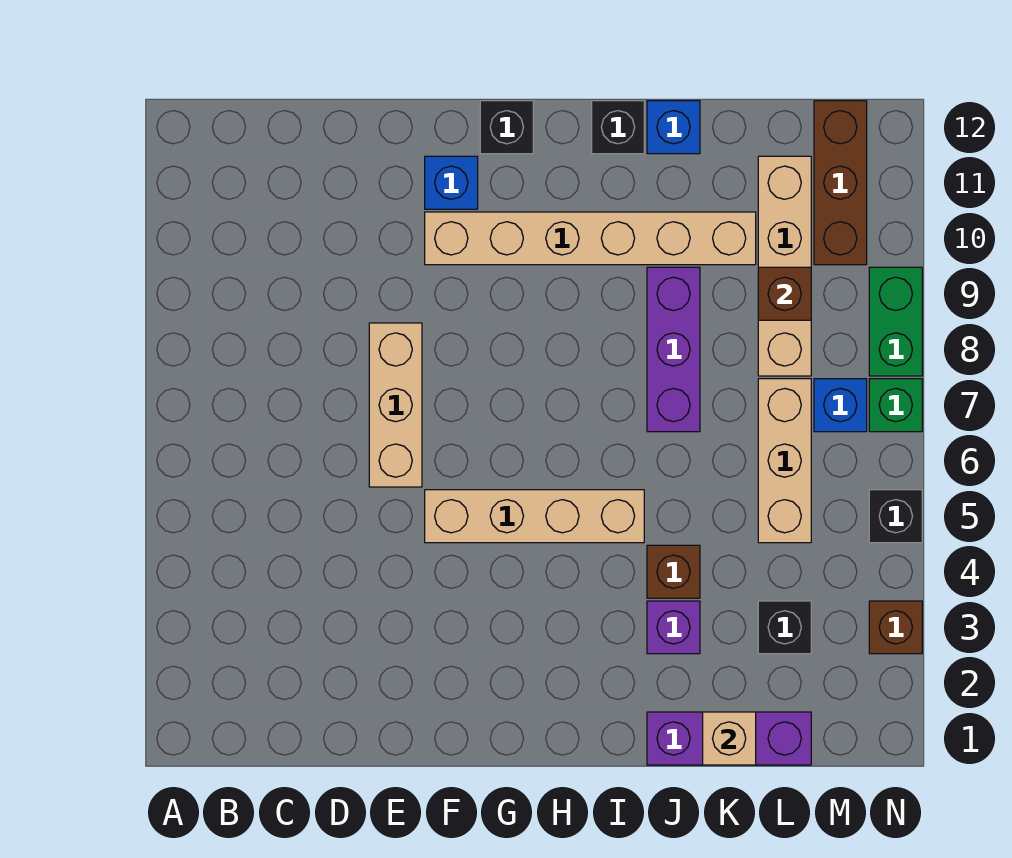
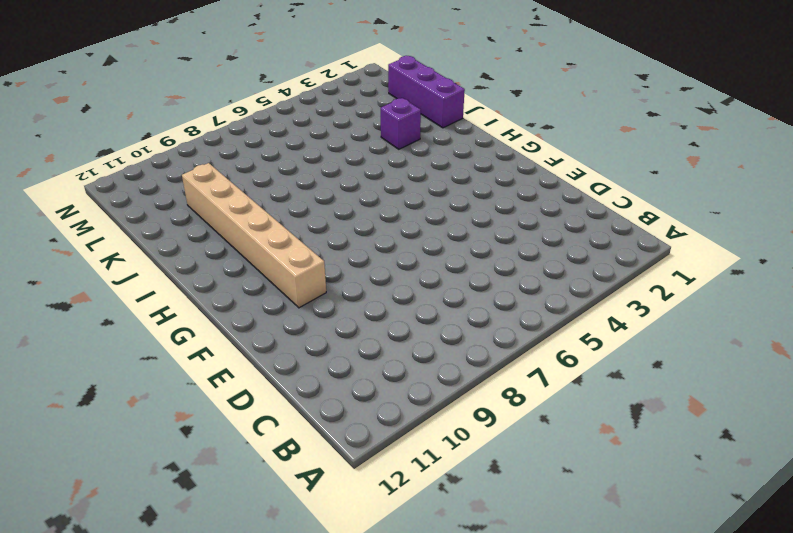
none -> tan brick E6:E8 level 1
none -> tan brick F5:I5 level 1
none -> blue brick F11 level 1

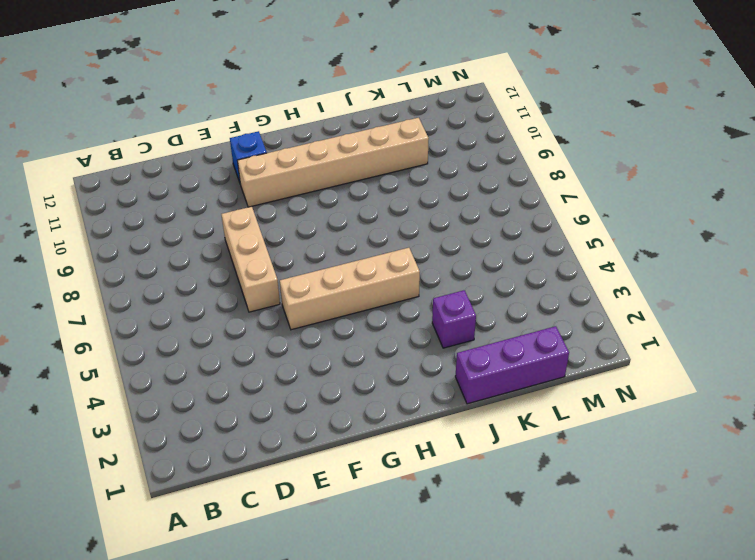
none -> black brick G12 level 1
none -> black brick I12 level 1
none -> brown brick J4 level 1

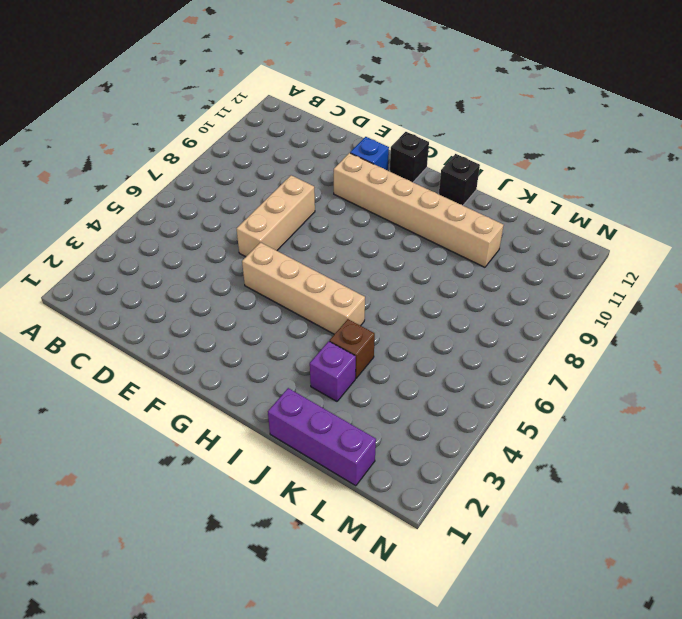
none -> purple brick J7:J9 level 1
none -> blue brick J12 level 1
none -> black brick L3 level 1

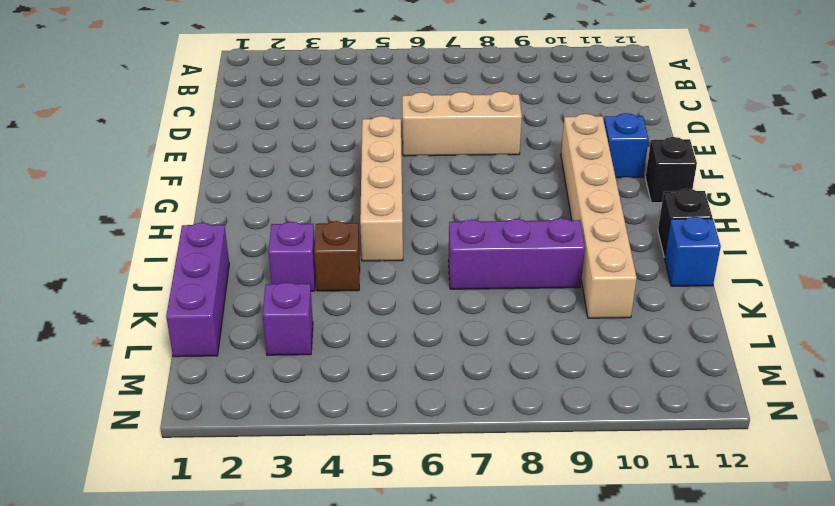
purple brick L3 level 1 -> black brick L3 level 1
none -> tan brick L5:L7 level 1
none -> tan brick L8:L11 level 1
none -> blue brick M7 level 1

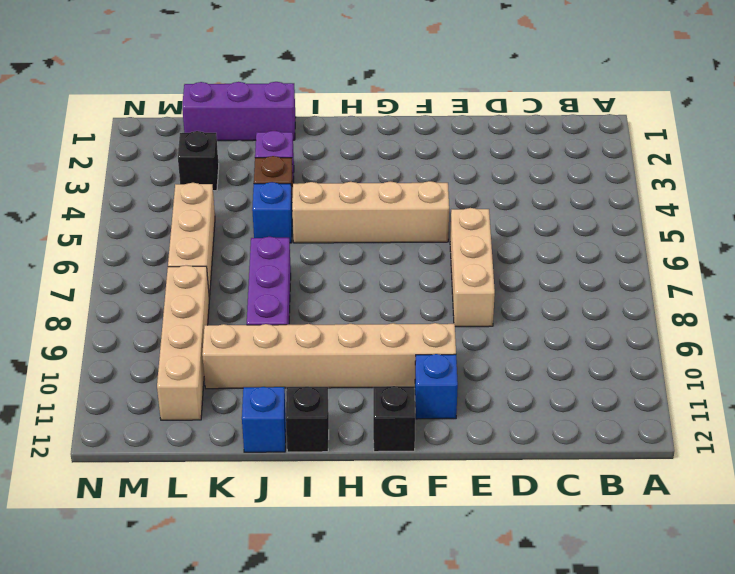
blue brick J5 level 1 -> blue brick M7 level 1
none -> brown brick M10:M12 level 1
none -> brown brick N3 level 1
none -> black brick N5 level 1

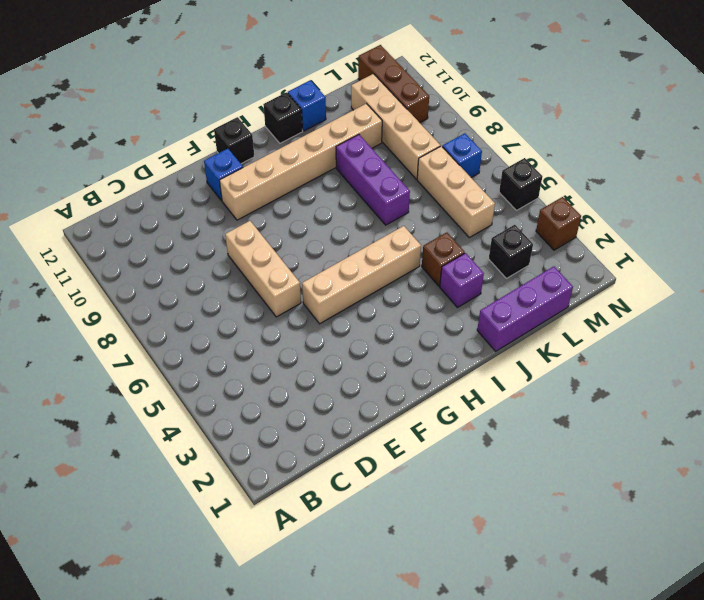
none -> green brick N7 level 1
none -> green brick N8:N9 level 1
none -> tan brick K1 level 2

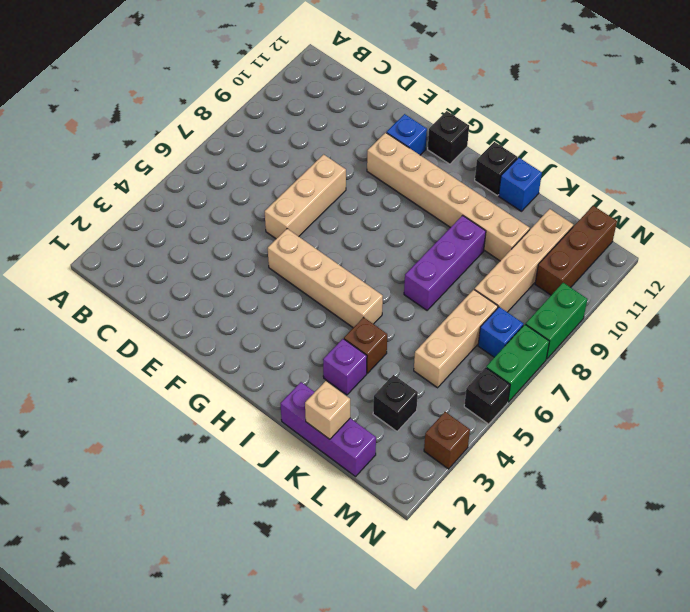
green brick N6:N7 level 1 -> green brick N7 level 1
none -> brown brick L9 level 2

